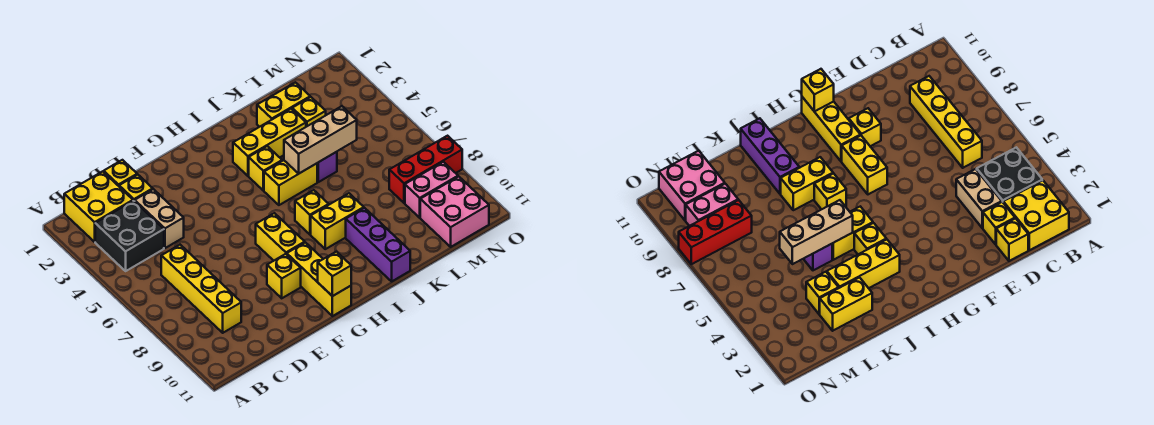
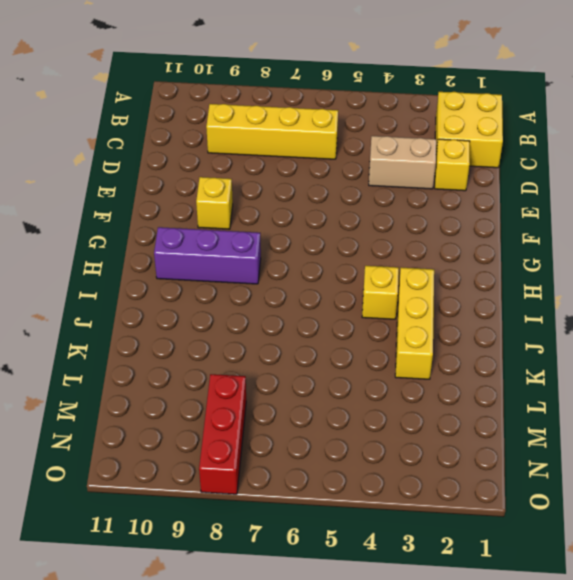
purple brick H8:H10 level 1 -> purple brick J9:J11 level 1
none -> black brick B3:C4 level 1
none -> yellow brick D1 level 1
none -> yellow brick G7:G8 level 1

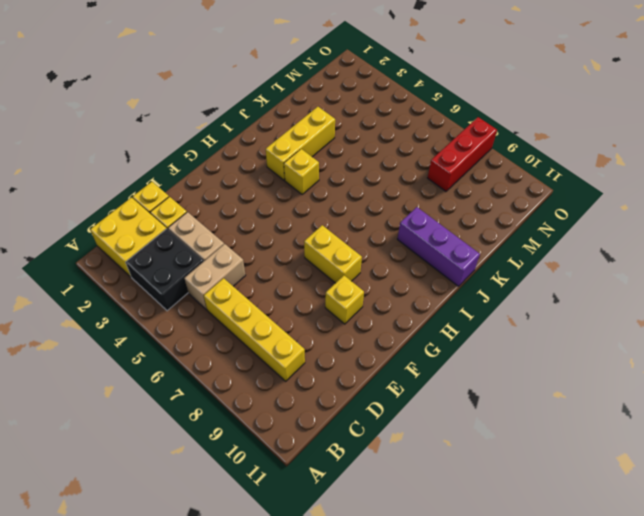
tan brick C5:D5 level 1 -> none
none -> yellow brick G9:G11 level 1
none -> yellow brick I5:J5 level 1
none -> yellow brick I7 level 1

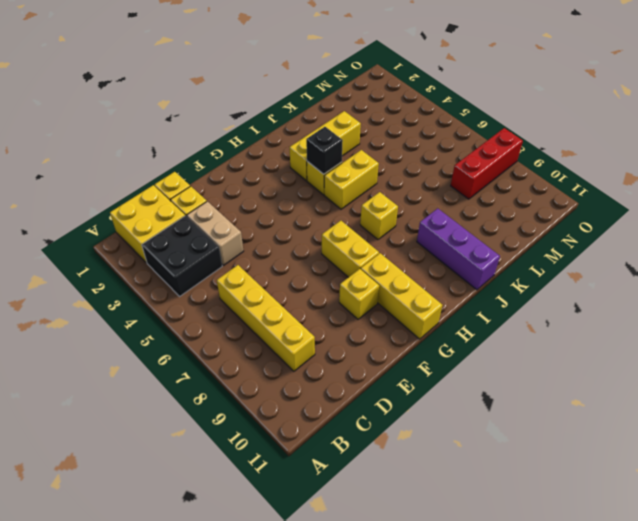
black brick I4 level 2 -> none
none -> yellow brick I8:J8 level 1
none -> yellow brick K2:L2 level 1
none -> purple brick K5 level 1

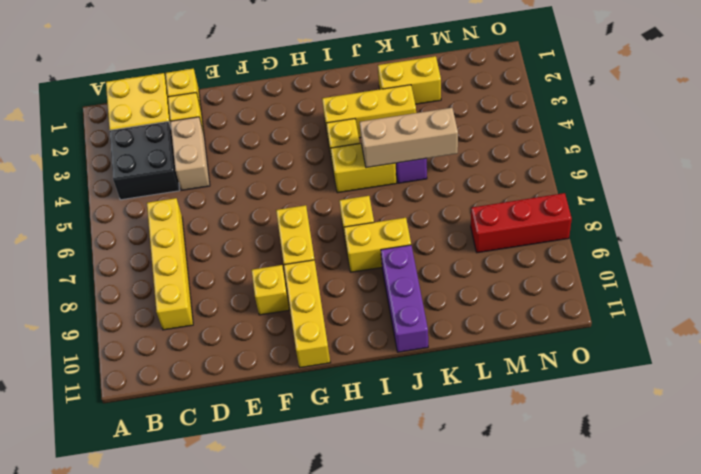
none -> yellow brick L3 level 1
none -> pink brick M9:N9 level 1
none -> pink brick M10:N11 level 1

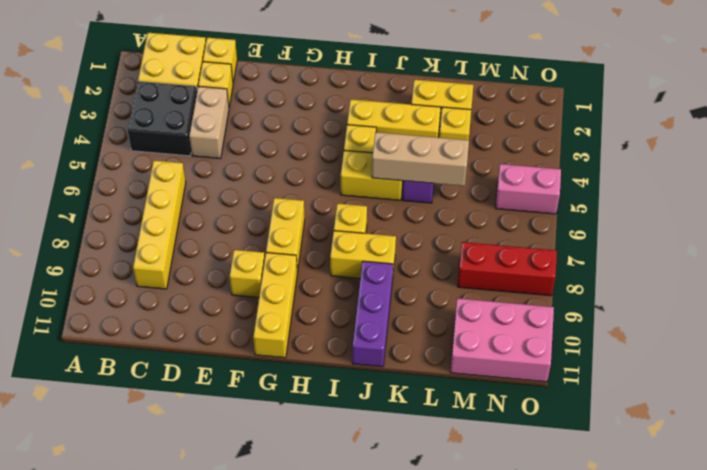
pink brick M10:O11 level 1 -> pink brick M10:N11 level 1
pink brick N5:O5 level 1 -> pink brick M9:N9 level 1
none -> yellow brick G11 level 2

